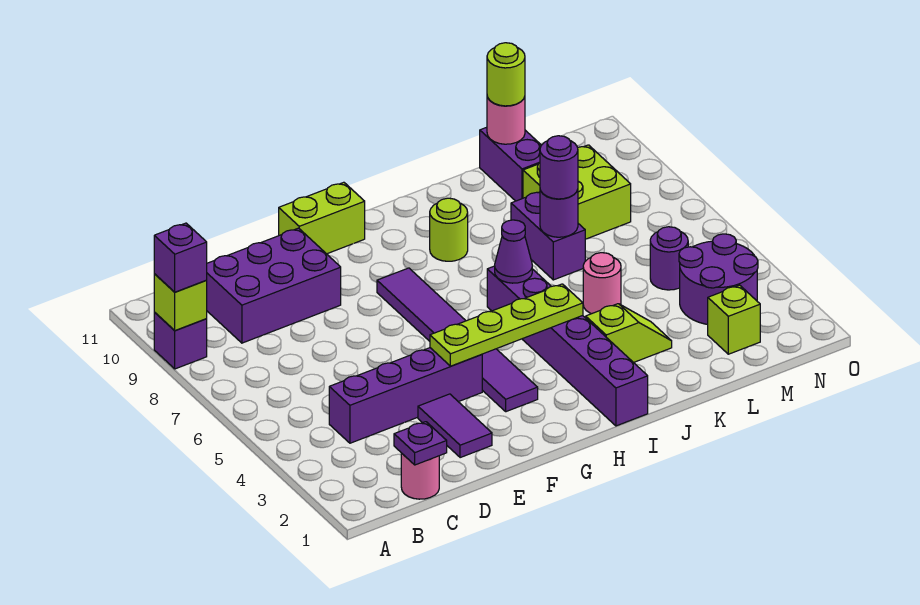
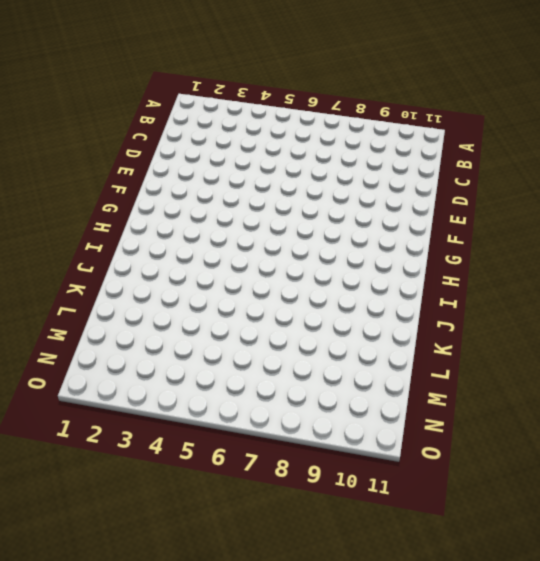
none -> purple brick A9 level 1
none -> pink round brick C1 level 1
none -> purple brick C4:F4 level 1

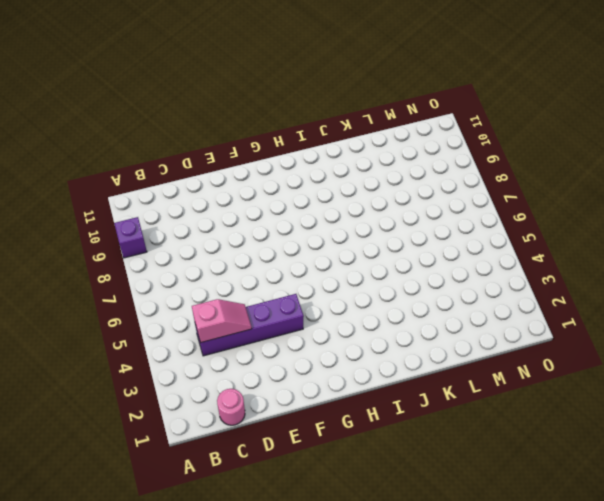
pink slope C4:D4 level 2 top C -> none
none -> purple brick C9:E10 level 1
none -> purple tile E2:E3 level 1
none -> lime brick F11:G11 level 1

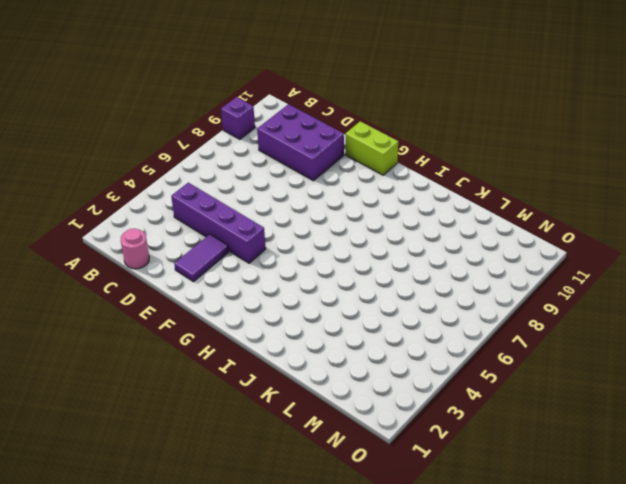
none -> purple tile G3:G8 level 1
none -> purple brick I1:I6 level 1
none -> lime round brick I9 level 1

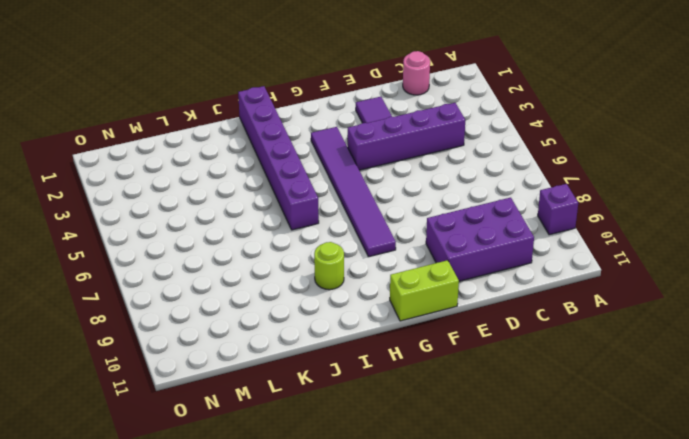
none -> lime slope J3:K3 level 1 top J
none -> pink round brick K5 level 1
none -> purple brick K7:K8 level 1

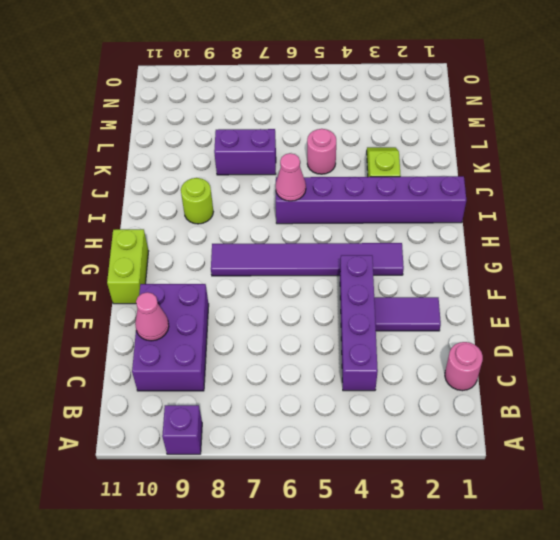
pink cone D10 level 2 -> none
pink cone I6 level 2 -> purple cone I6 level 2
none -> lime brick L8:M9 level 1
none -> purple brick L10:L11 level 1
none -> lime brick M2 level 1

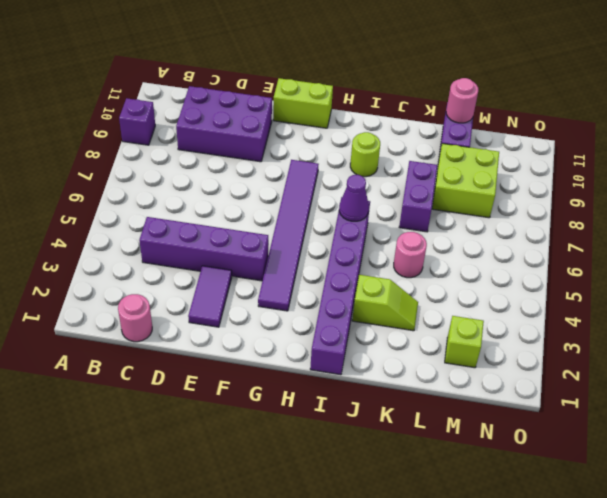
none -> purple round brick M3:N4 level 1
none -> purple round brick M5 level 1
none -> lime brick A9 level 2

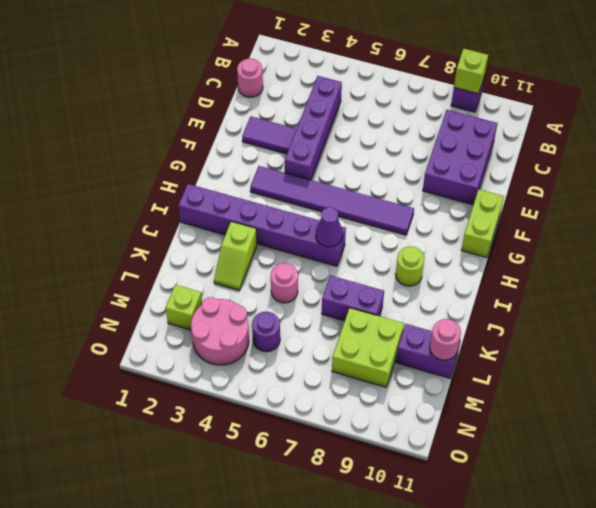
pink round brick M3:N4 level 1 -> purple round brick M3:N4 level 1
none -> purple plate C1 level 2
none -> lime plate F4:I4 level 2
none -> purple round brick K7 level 2

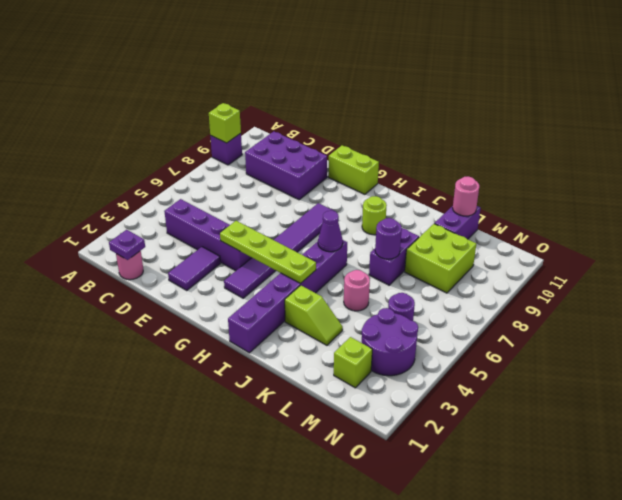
none -> purple brick A9 level 3
none -> purple round brick K7 level 3
none -> lime round brick L11 level 3

